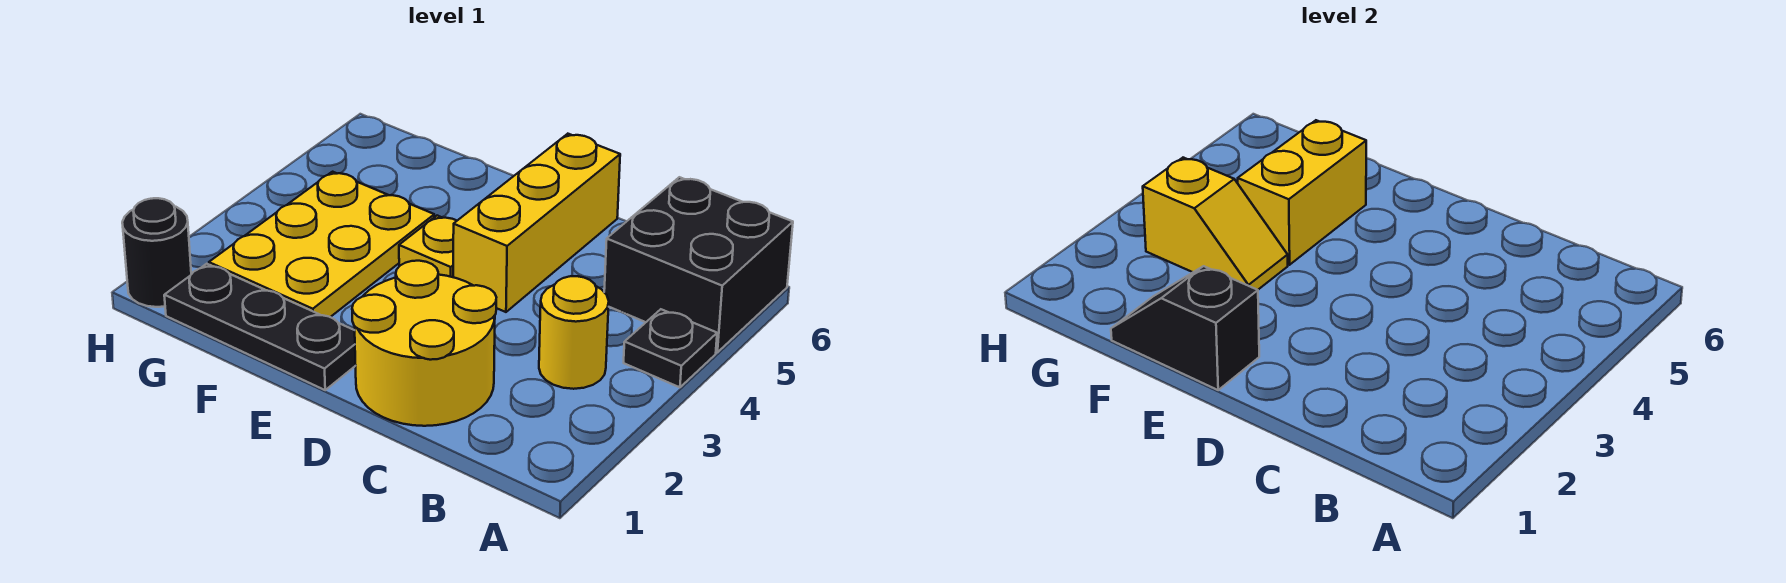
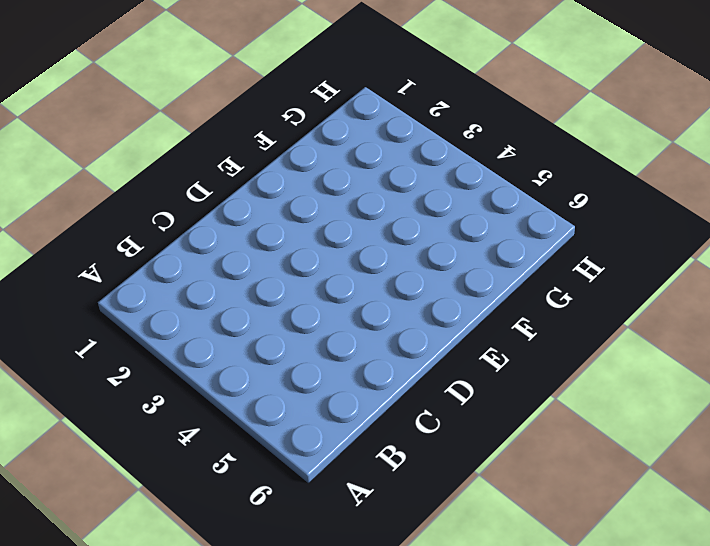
none -> black plate A4 level 1
none -> black brick A5:B6 level 1
none -> yellow round brick B3 level 1

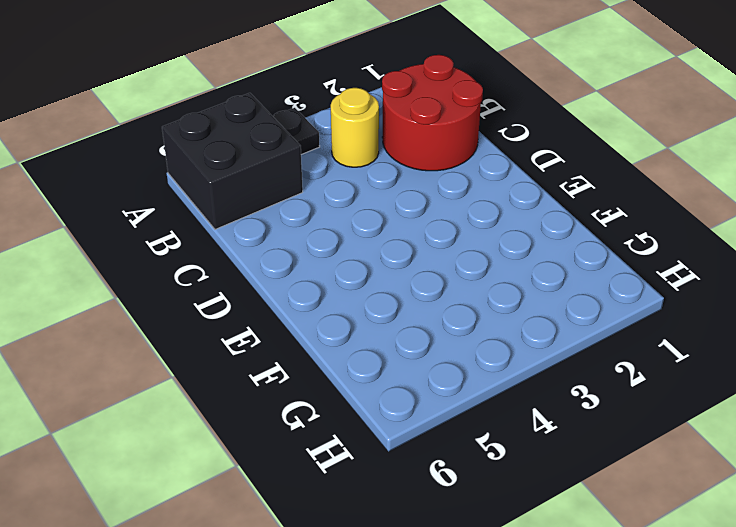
red round brick B1:C2 level 1 -> yellow round brick C1:D2 level 1
none -> yellow brick D4:D6 level 1
none -> black plate E1:G1 level 1
none -> yellow plate E4 level 1

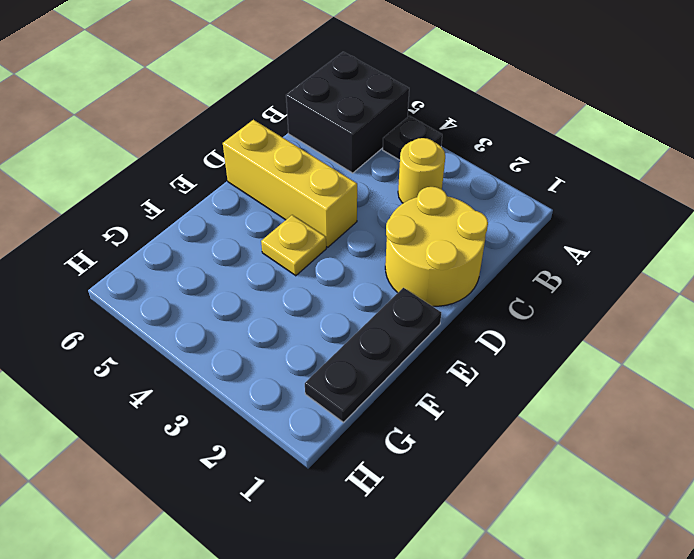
none -> yellow plate F2:G4 level 1
none -> black round brick H1 level 1
none -> black slope E1:F1 level 2 top E

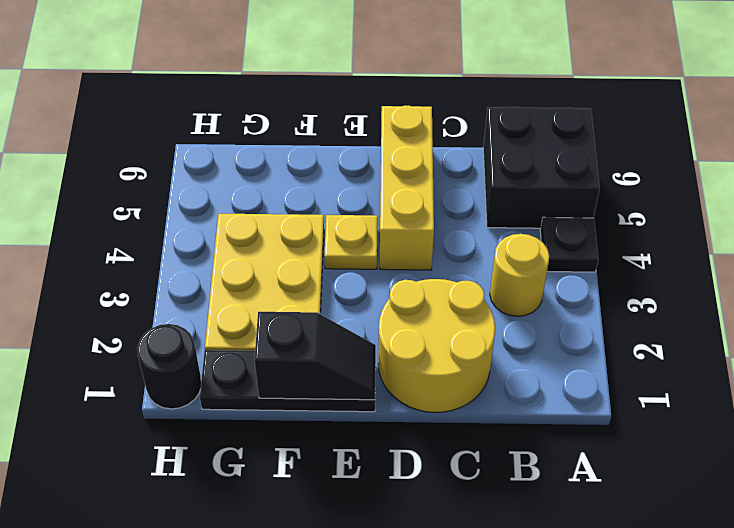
black slope E1:F1 level 2 top F -> black slope E1:F1 level 2 top E
none -> yellow slope F3:G3 level 2 top G
none -> yellow brick F4:F5 level 2

